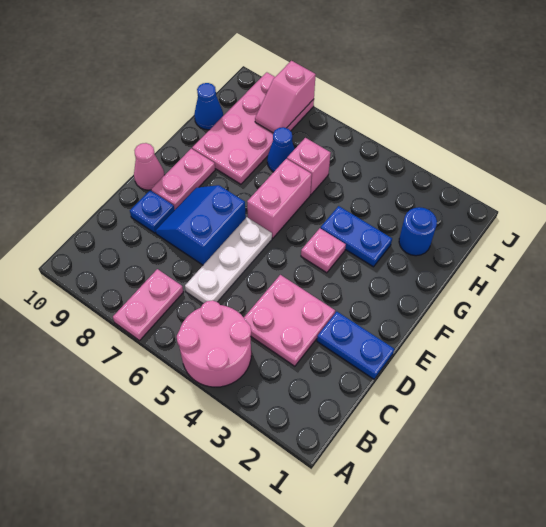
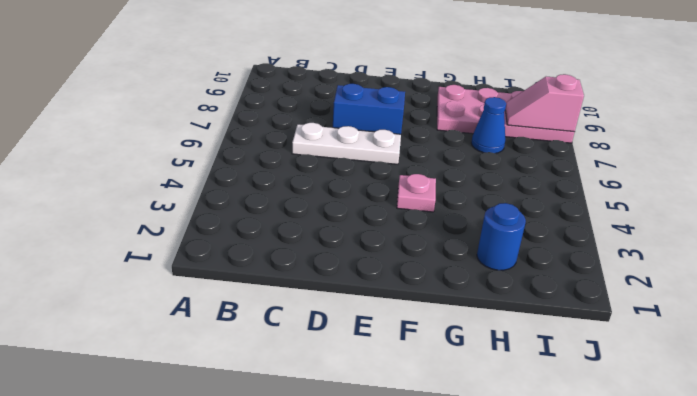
none -> pink round brick A4:B5 level 1
none -> pink plate A7:B7 level 1
none -> pink plate C3:D4 level 1

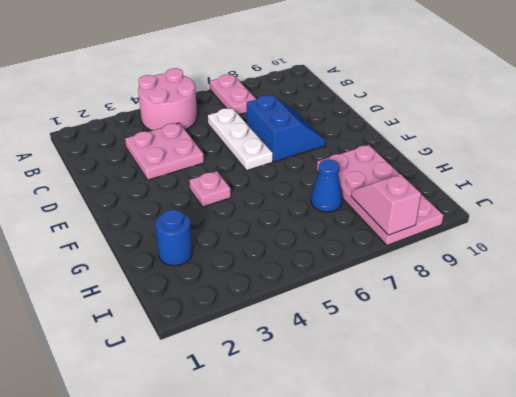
none -> blue plate D1:D2 level 1
none -> blue plate D9 level 1
none -> pink plate E9:F9 level 1

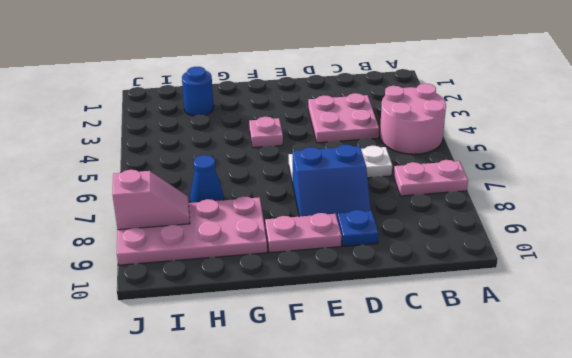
none -> blue plate D1:D2 level 1
none -> pink cone E10 level 1
none -> pink brick F6:G6 level 1

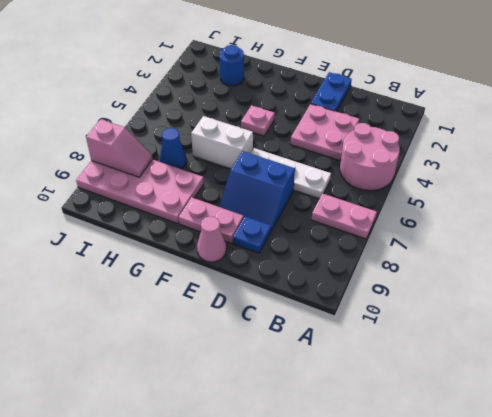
white brick F6:G6 level 1 -> pink brick F6:G6 level 1
none -> blue plate G3:G4 level 1
none -> pink brick H6 level 1
none -> blue cone H10 level 1

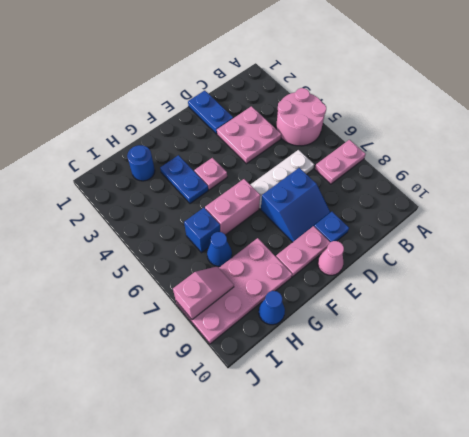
blue brick H6 level 1 -> pink brick H6 level 1

